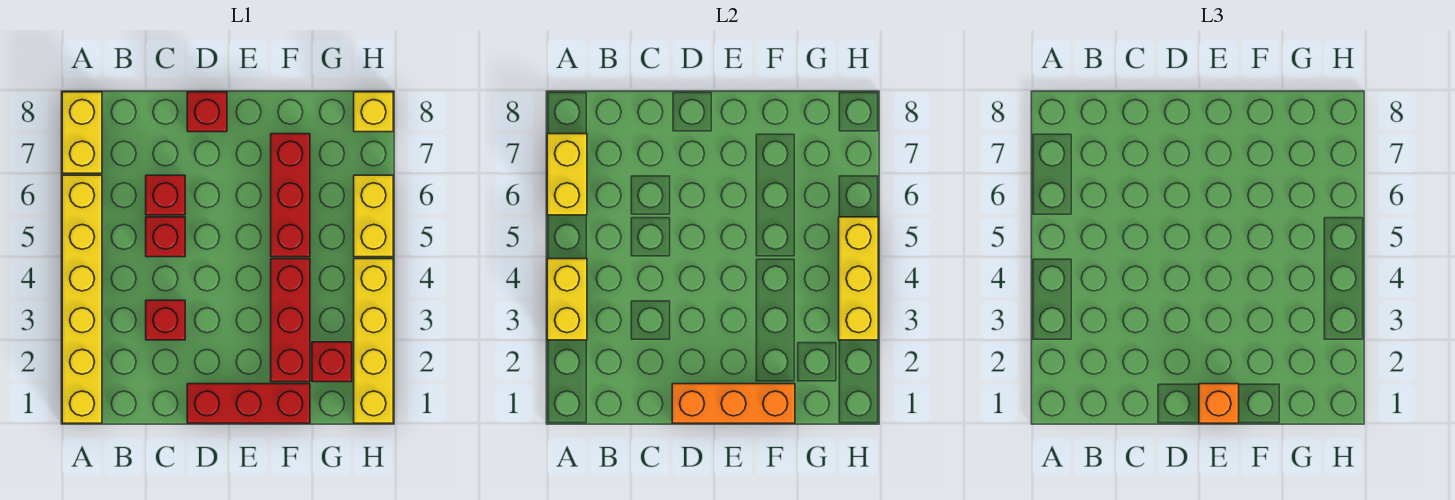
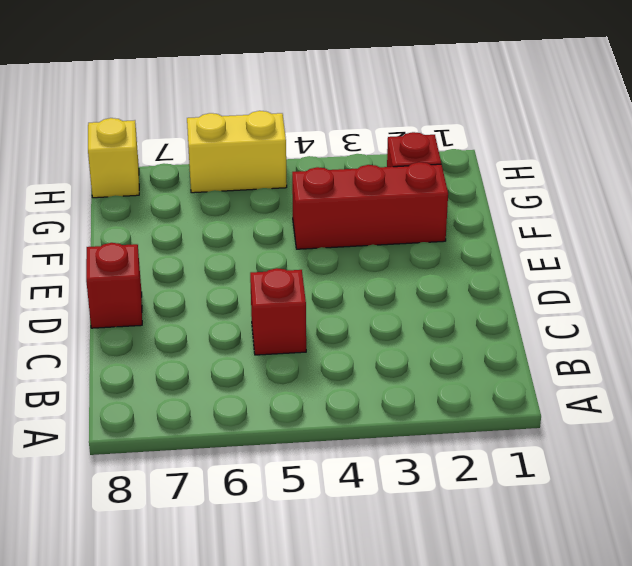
none -> yellow brick A1:A6 level 1
none -> yellow brick A7:A8 level 1
none -> red brick C3 level 1

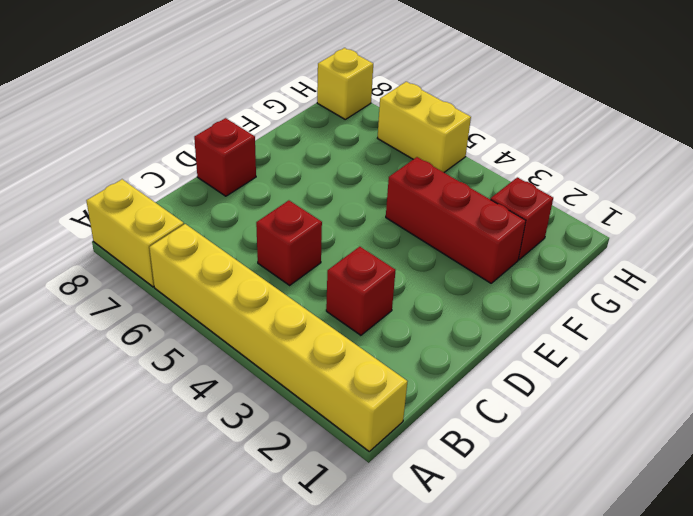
none -> red brick C6 level 1
none -> red brick D1:F1 level 1
none -> red brick F5:F7 level 1

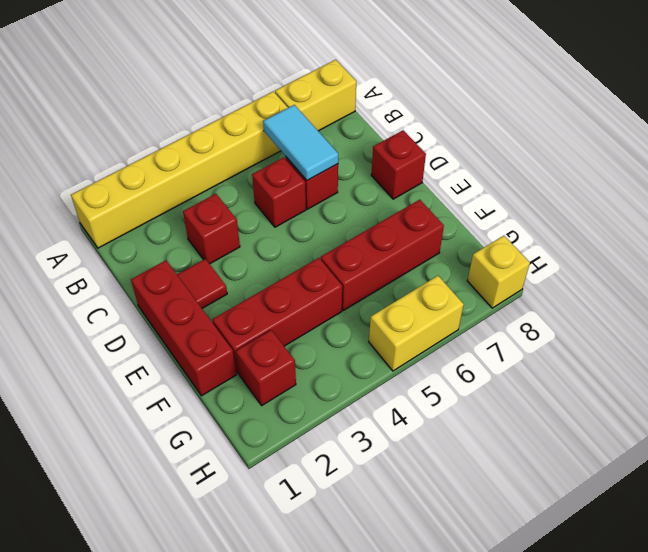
cyan tile B6:C6 level 2 -> none
red tile D2 level 1 -> none
none -> yellow brick H1:H4 level 1
none -> yellow brick A3:A4 level 2
none -> yellow brick A6:A7 level 2

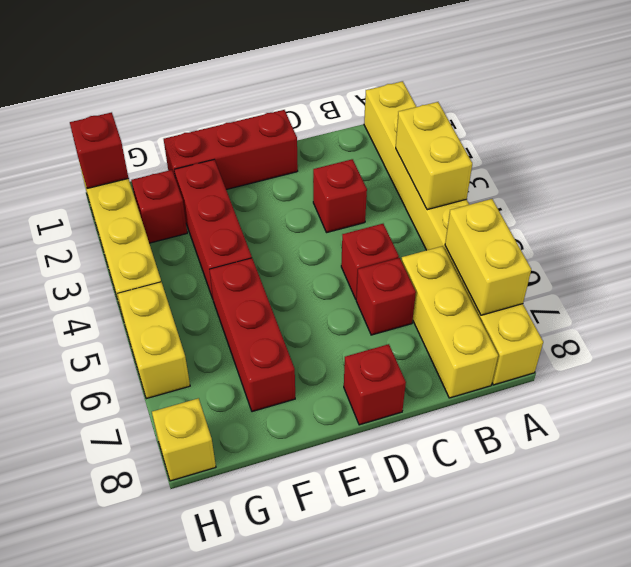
yellow brick B6:B8 level 1 -> yellow brick H3:H5 level 2
red brick H1 level 2 -> none
none -> orange brick D1:F1 level 2
none -> orange brick E1 level 3

